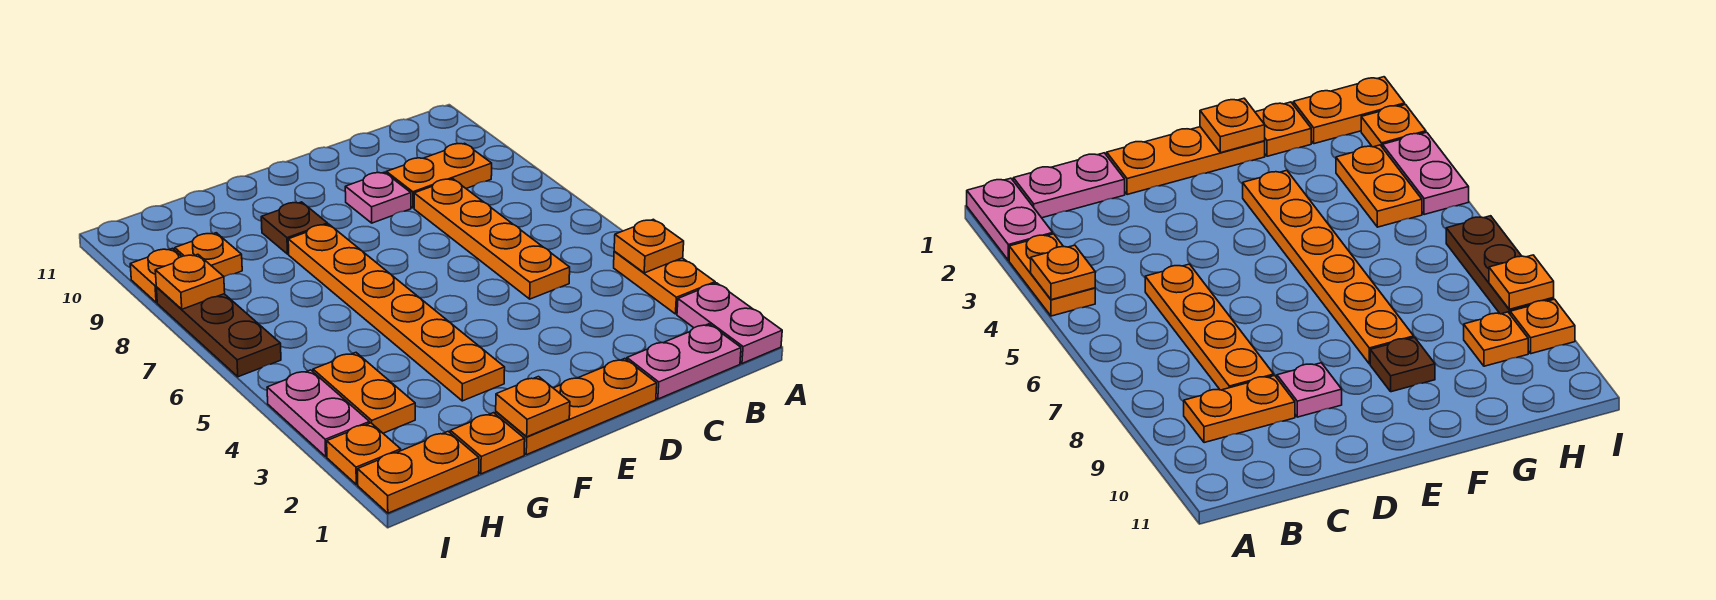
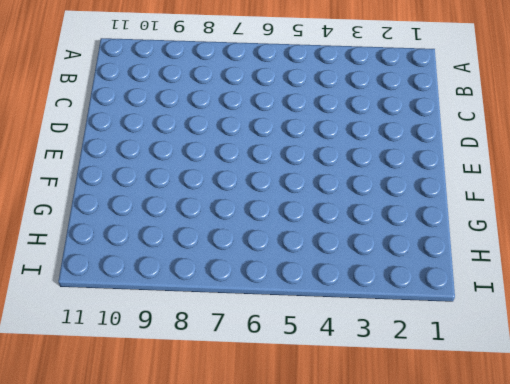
none -> pink plate A1:A2 level 1
none -> orange plate A3:A4 level 1
none -> pink plate B1:C1 level 1

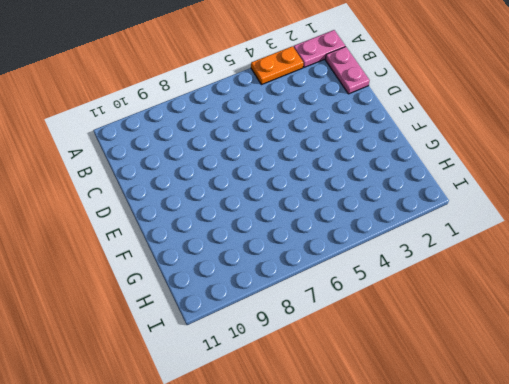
none -> orange plate B9:C9 level 1
none -> orange plate C5:C8 level 1
none -> orange plate D1:F1 level 1

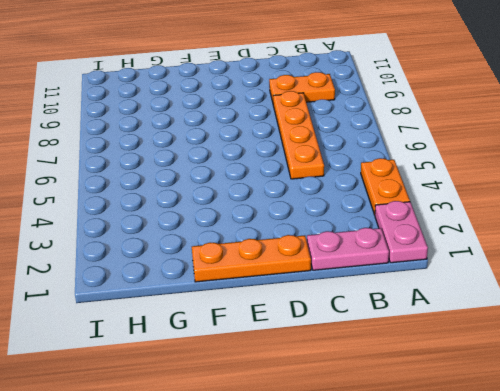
none -> pink plate D9 level 1
none -> orange plate F3:F8 level 1
none -> brown plate F9 level 1

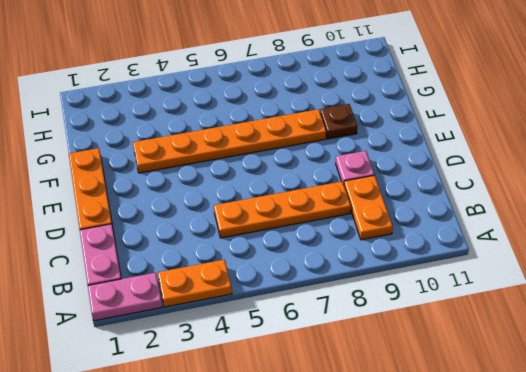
none -> orange plate G1 level 1
none -> orange plate H1:I1 level 1
none -> orange plate H3:H4 level 1

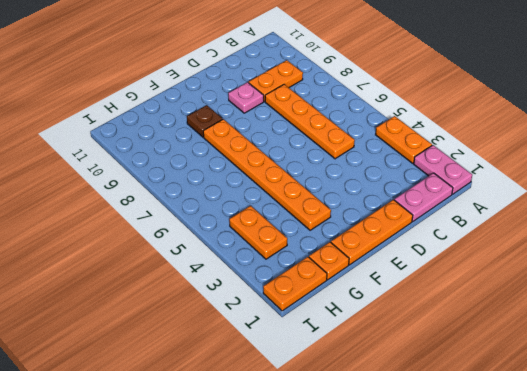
none -> orange plate H9 level 1
none -> orange plate I2 level 1
none -> pink plate I3:I4 level 1

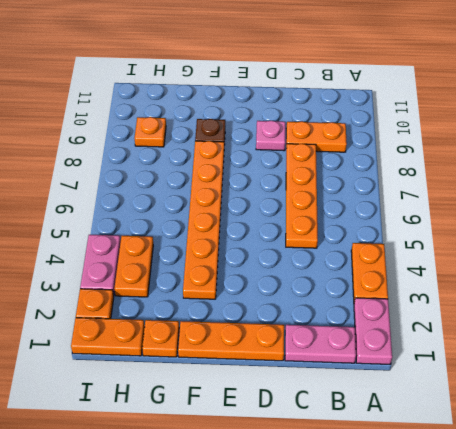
none -> brown plate I6:I8 level 1
none -> orange plate I9 level 1
none -> orange plate A4 level 2

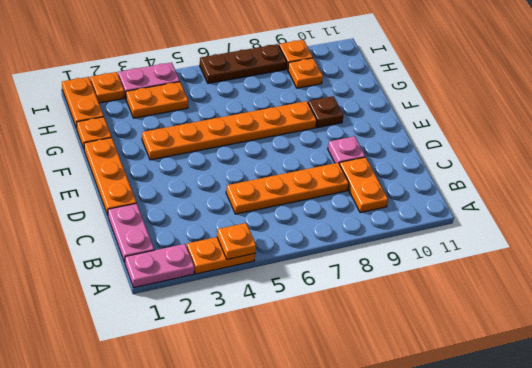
none -> orange plate F1 level 2
none -> orange plate I8 level 2

